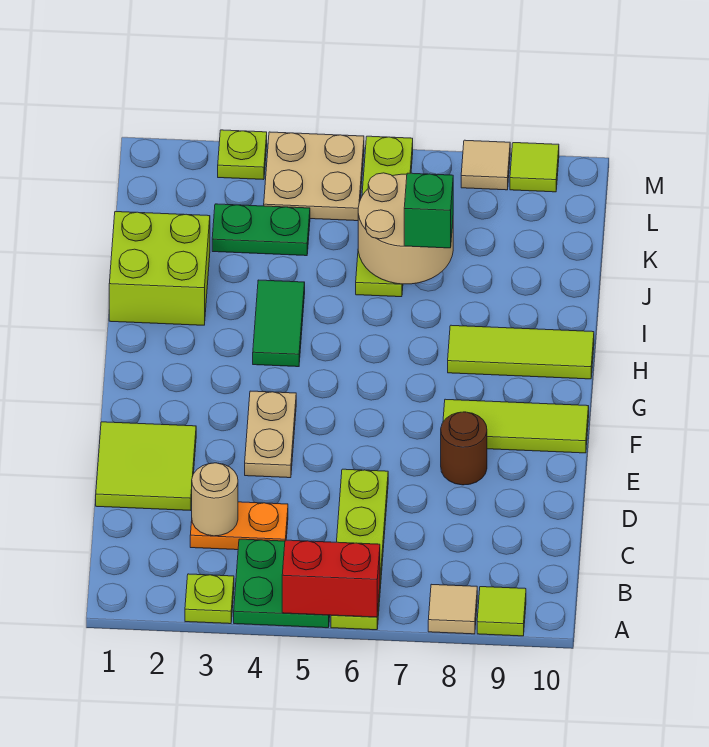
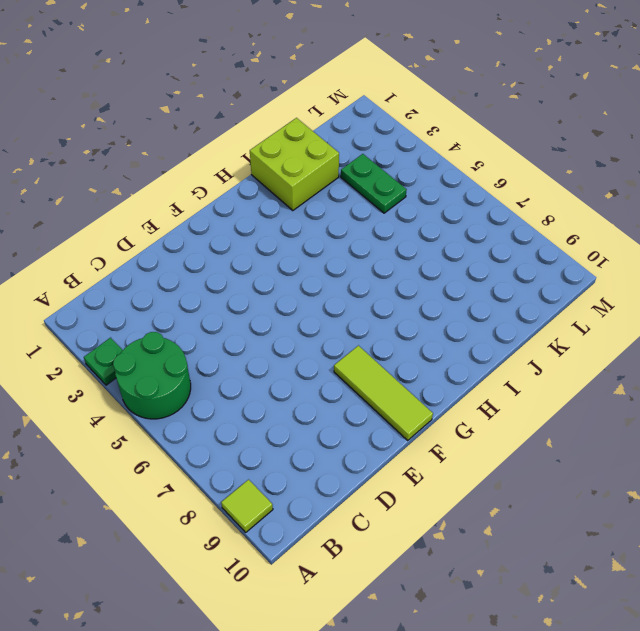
green plate A3 level 1 -> lime plate A3 level 1
green round brick A4:B5 level 1 -> green plate A4:B5 level 1
none -> lime plate A6:D6 level 1
none -> tan tile A8 level 1
none -> orange plate C3:C4 level 1

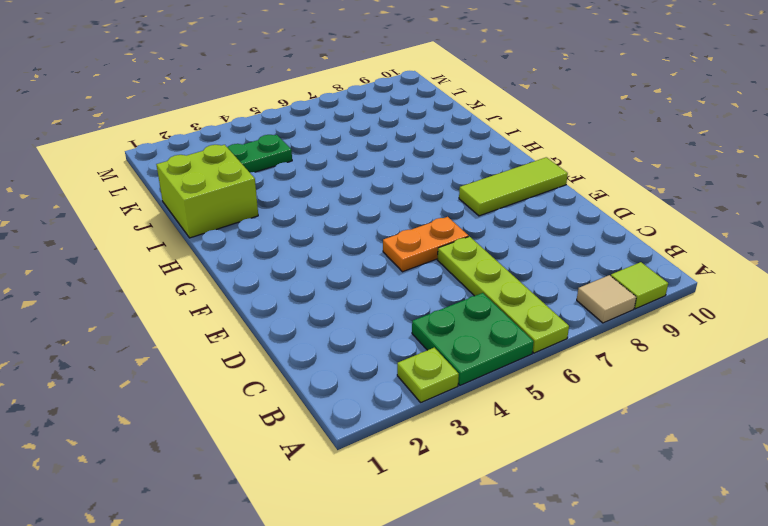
orange plate E5:E6 level 1 -> orange plate C3:C4 level 1
none -> lime tile D1:E2 level 1
none -> tan plate E4:F4 level 1
none -> brown round brick E8 level 1

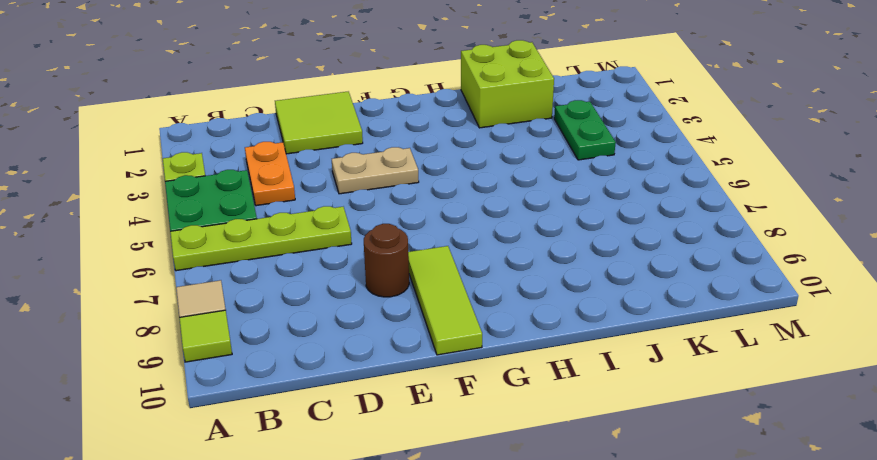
none -> green tile H4:I4 level 1
none -> lime tile H8:H10 level 1
none -> lime plate J6:M6 level 1

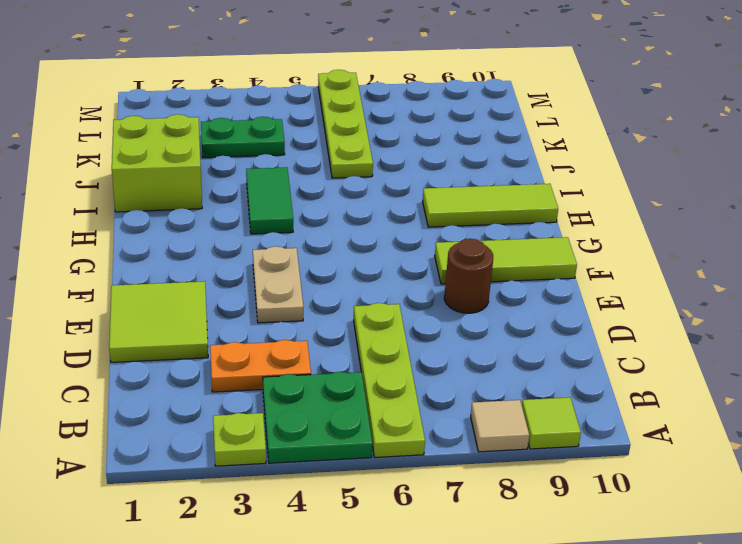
none -> tan plate L4:M5 level 1
none -> lime plate M3 level 1
none -> tan tile M8 level 1

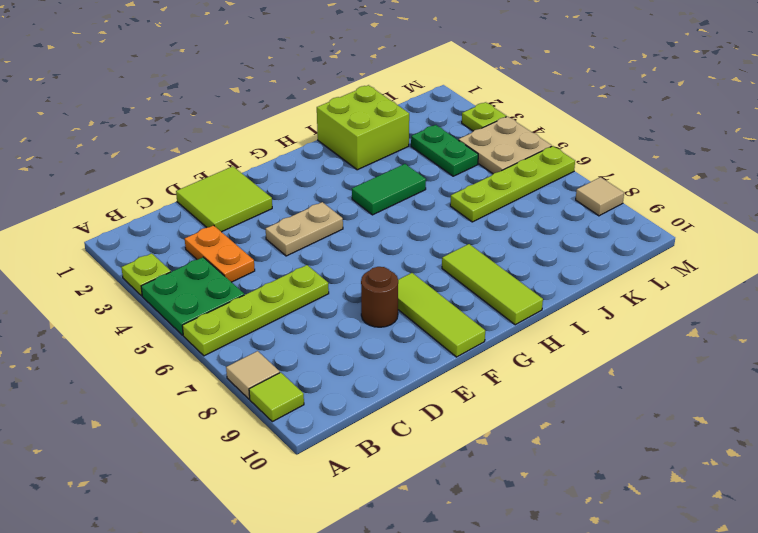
none -> lime tile M9 level 1
none -> red brick A5:A6 level 2
none -> tan round brick C3 level 2

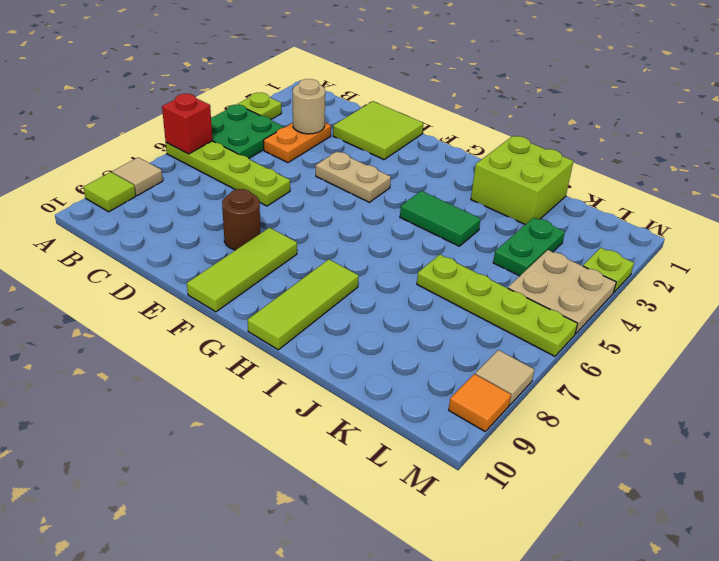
red brick A6 level 2 -> red brick A5:A6 level 2
orange tile M9 level 1 -> lime tile M9 level 1
none -> tan round brick J6:K7 level 2
none -> green brick J7 level 3

